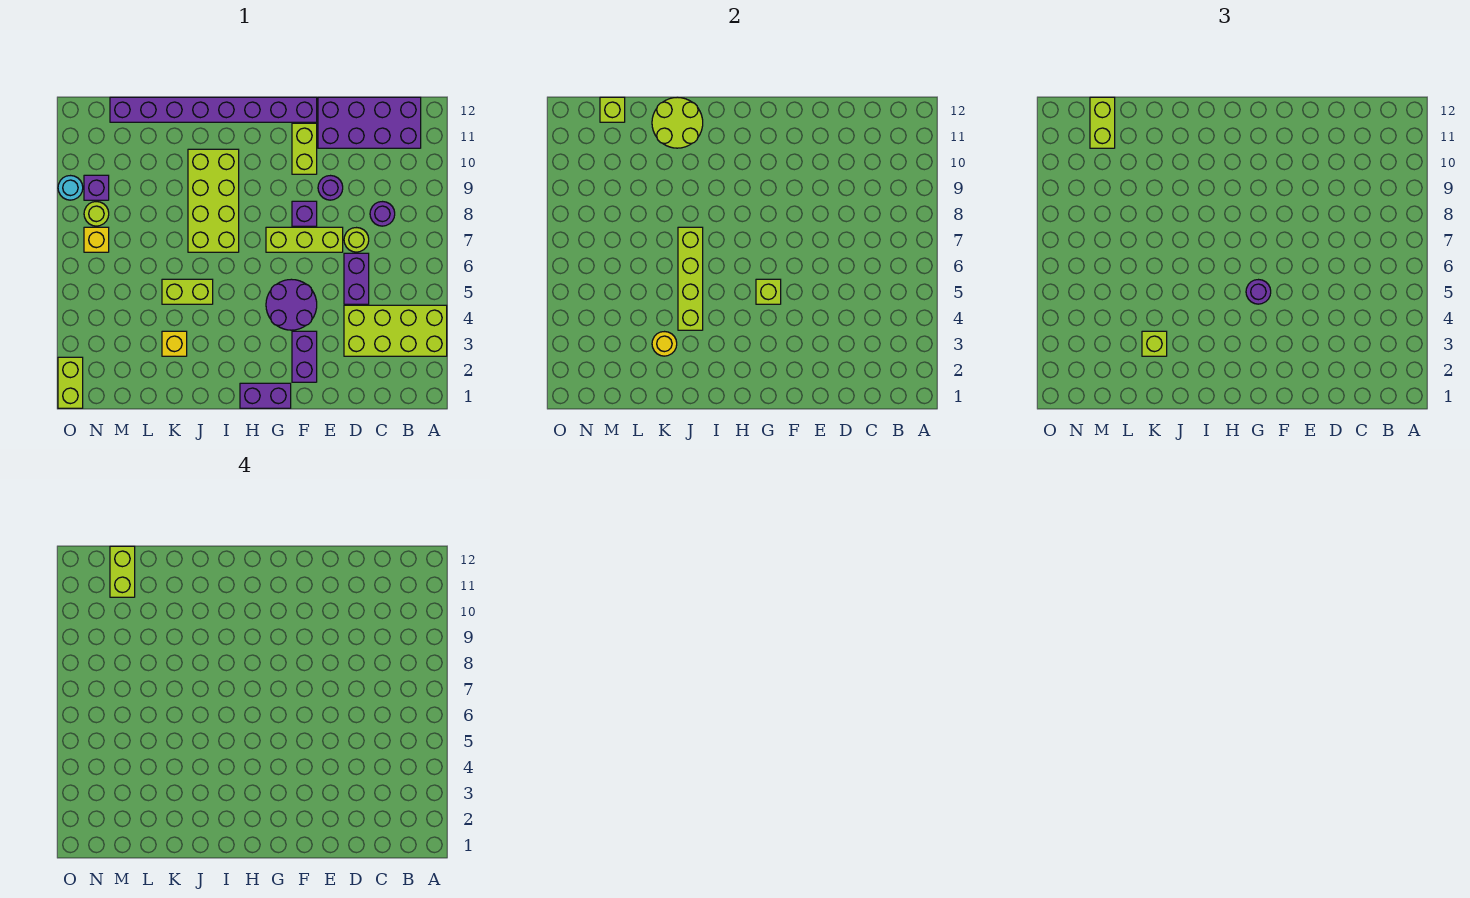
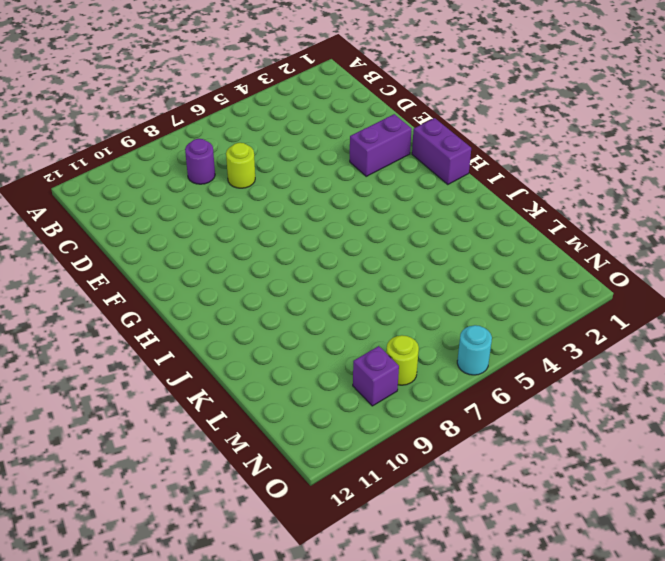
cyan round brick O6 level 1 -> cyan round brick O9 level 1
none -> lime brick A3:D4 level 1
none -> purple brick B11:E12 level 1
none -> purple brick D5:D6 level 1
none -> lime brick E7:G7 level 1

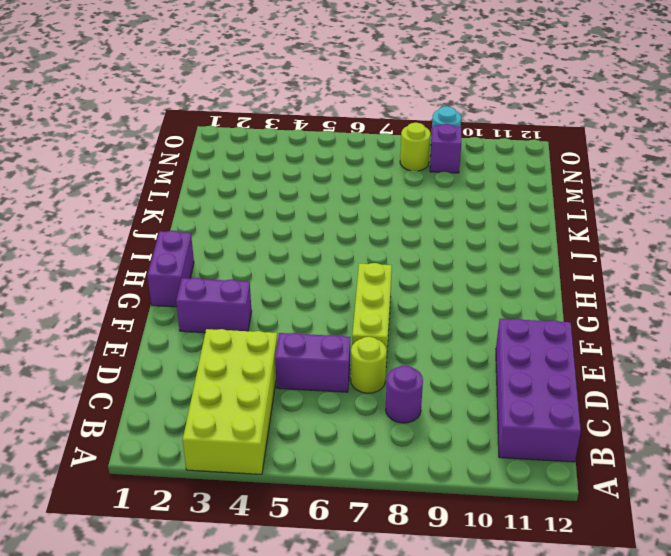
none -> purple round brick E9 level 1
none -> purple round brick F4:G5 level 1
none -> purple brick F8 level 1
none -> lime brick F10:F11 level 1

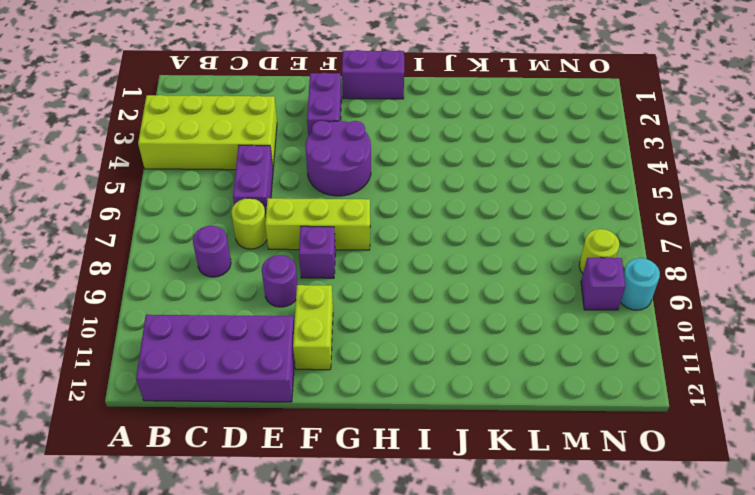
none -> purple brick F12:M12 level 1
none -> lime brick I7:J10 level 1
none -> lime brick J5:K5 level 1
none -> yellow brick K3 level 1

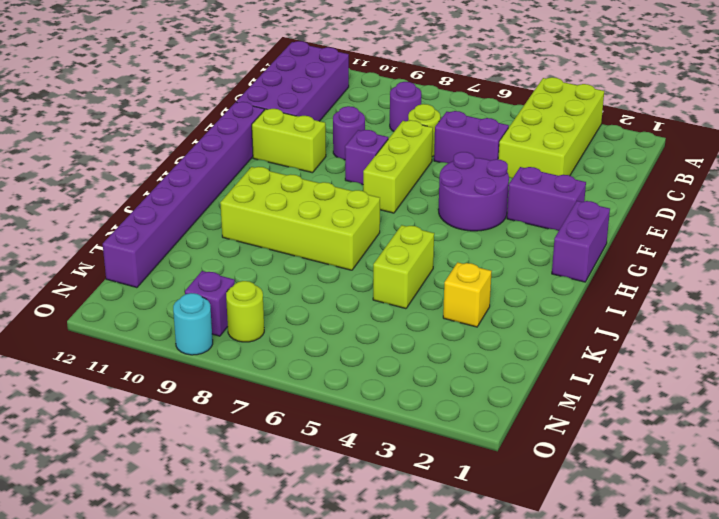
none -> yellow brick N7 level 1
none -> lime brick O1:O2 level 1
none -> lime brick G5 level 2
none -> lime brick J4:J7 level 2

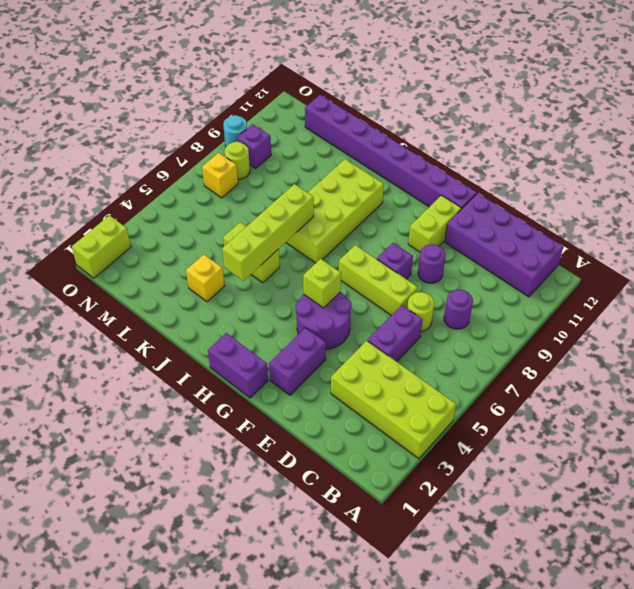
none -> lime round brick J11:K12 level 2
none -> yellow round brick K3 level 2
none -> lime brick M12 level 2
none -> purple round brick G5 level 3

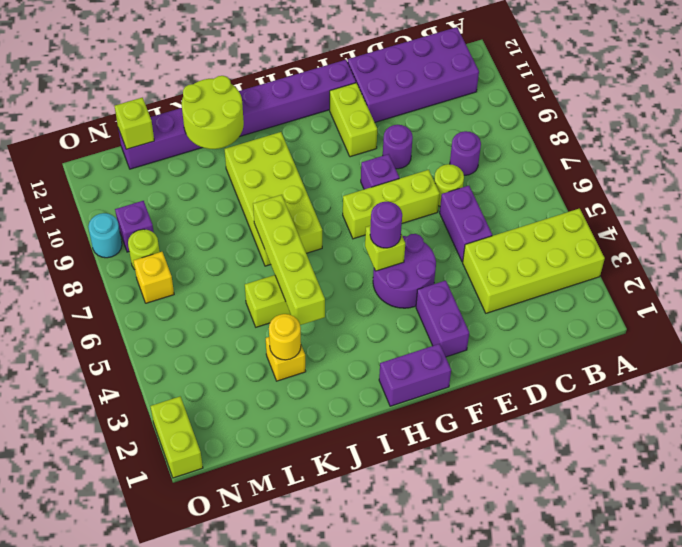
none -> lime brick K3 level 3
none -> lime brick M11:M12 level 3
none -> lime brick M11:M12 level 4

